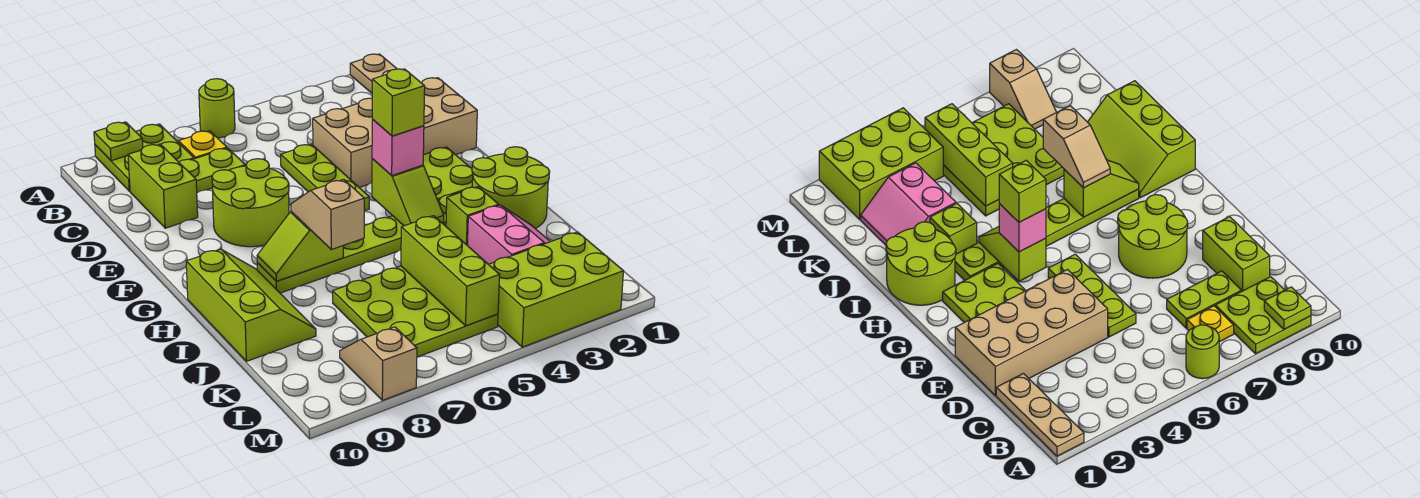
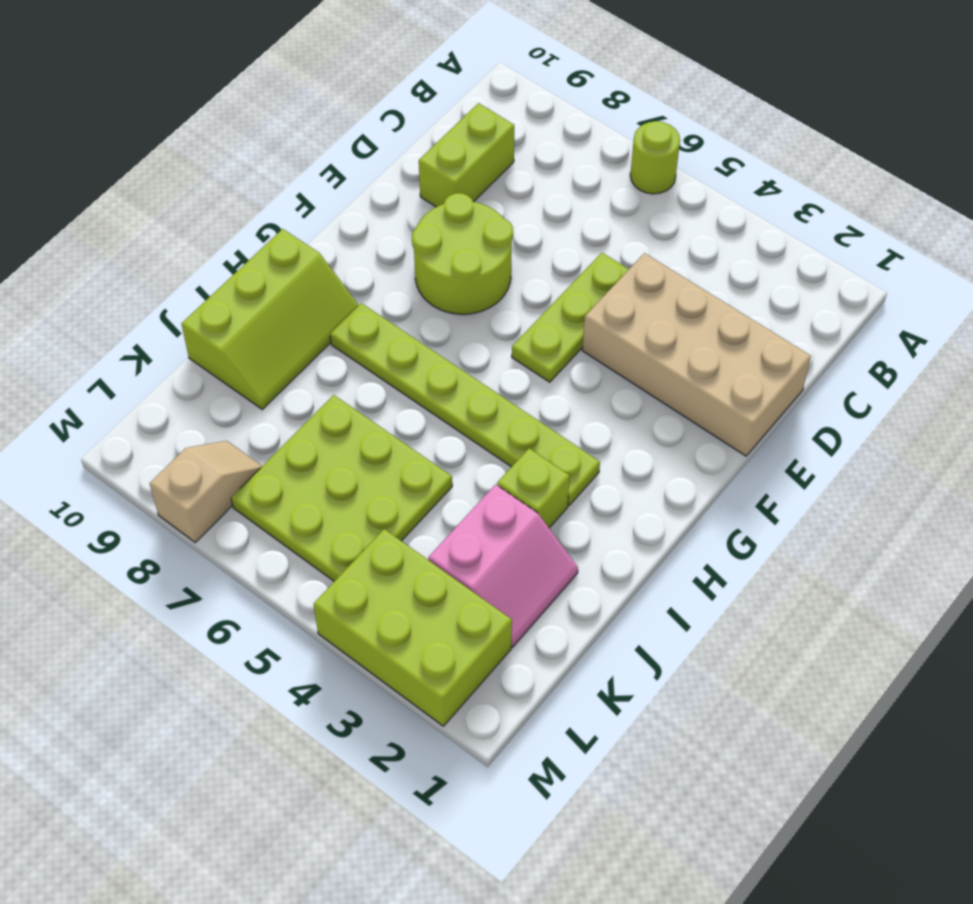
none -> tan plate A1:C1 level 1
none -> lime plate A8:B9 level 1
none -> yellow plate B7 level 1

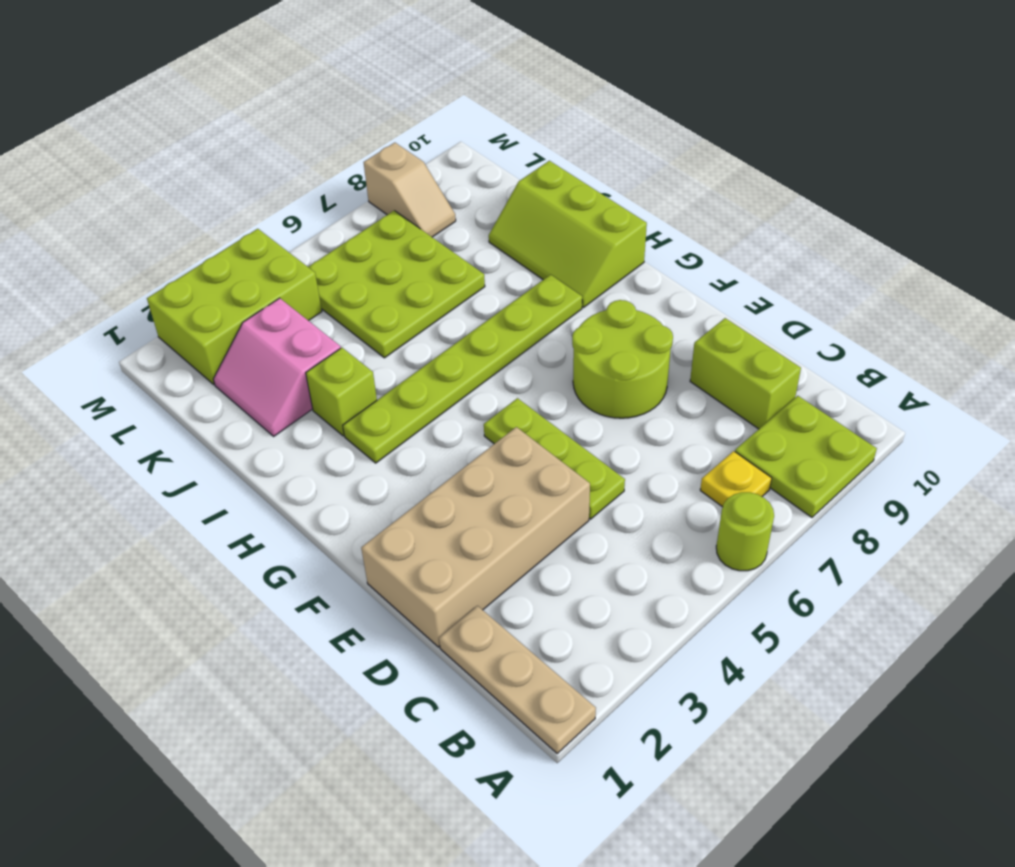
none -> lime plate C7:C8 level 1
none -> lime plate F2:G3 level 1
none -> lime round brick H1:I2 level 1

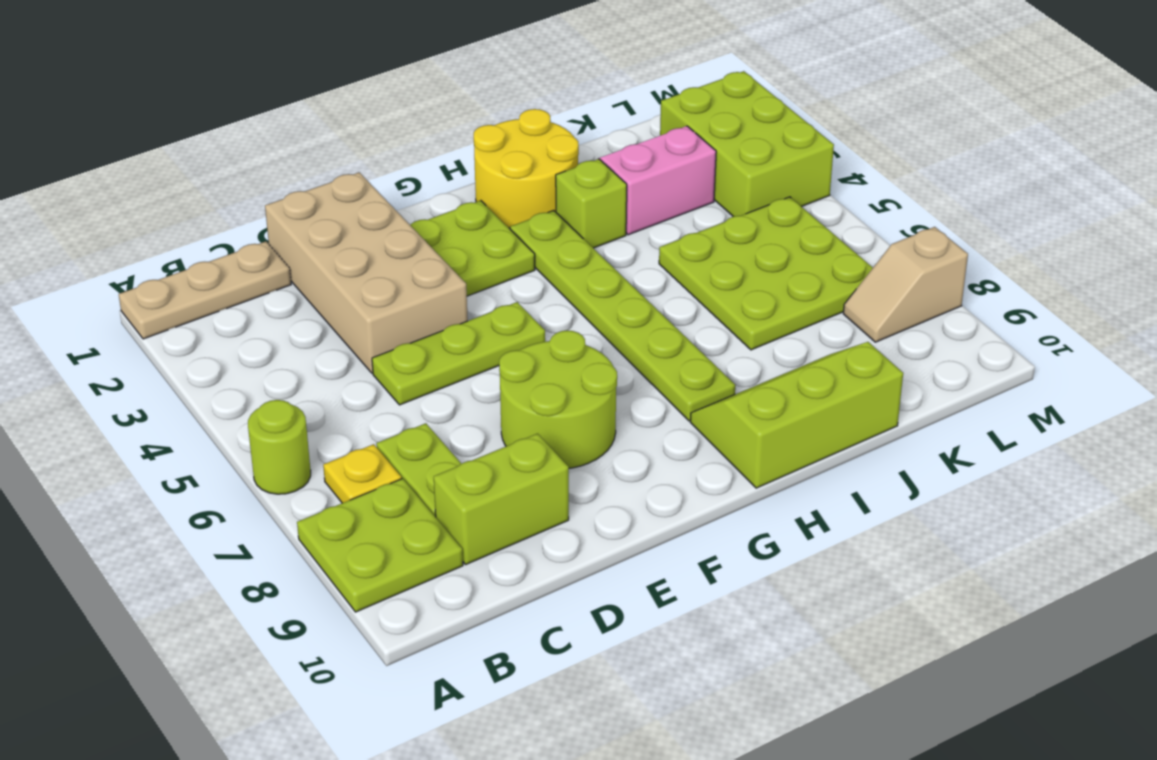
yellow round brick H1:I2 level 1 -> lime round brick H1:I2 level 1
none -> lime plate A9 level 2
none -> lime slope G4:H4 level 2 top G
none -> lime slope H7:H8 level 2 top 7

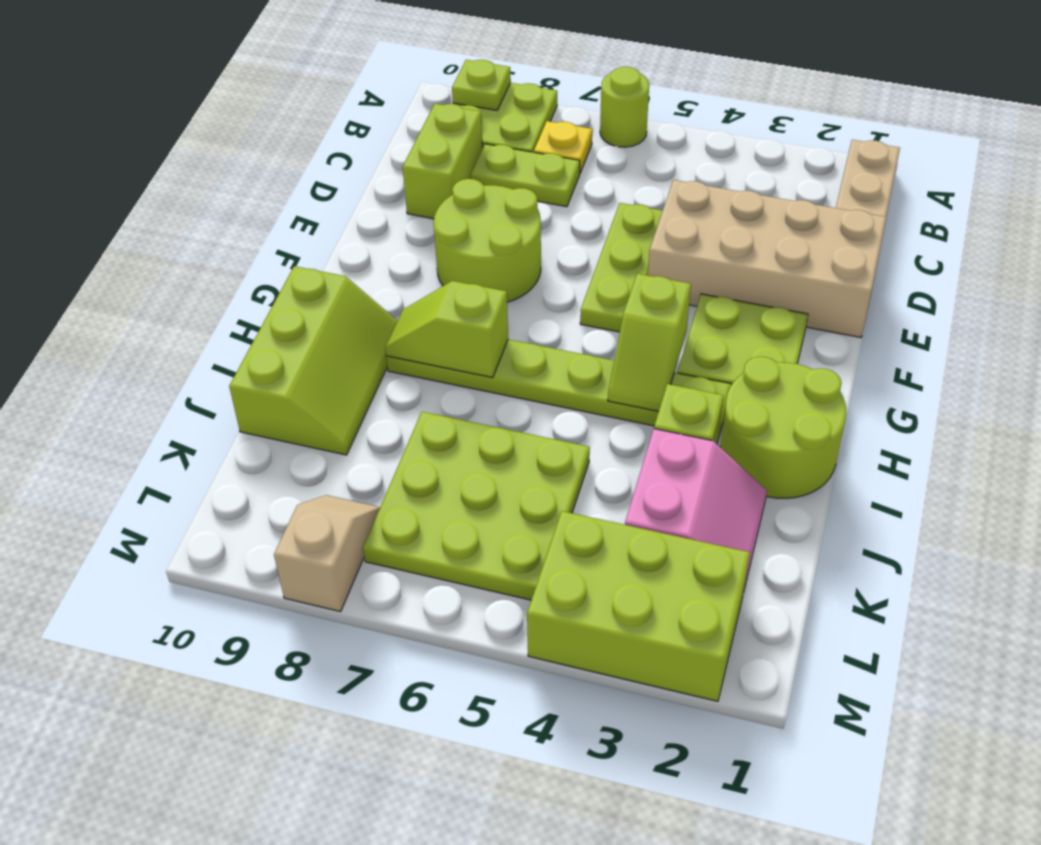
none -> lime brick J5:L5 level 2
none -> pink brick G4 level 3
none -> tan slope H7:I7 level 3 top I

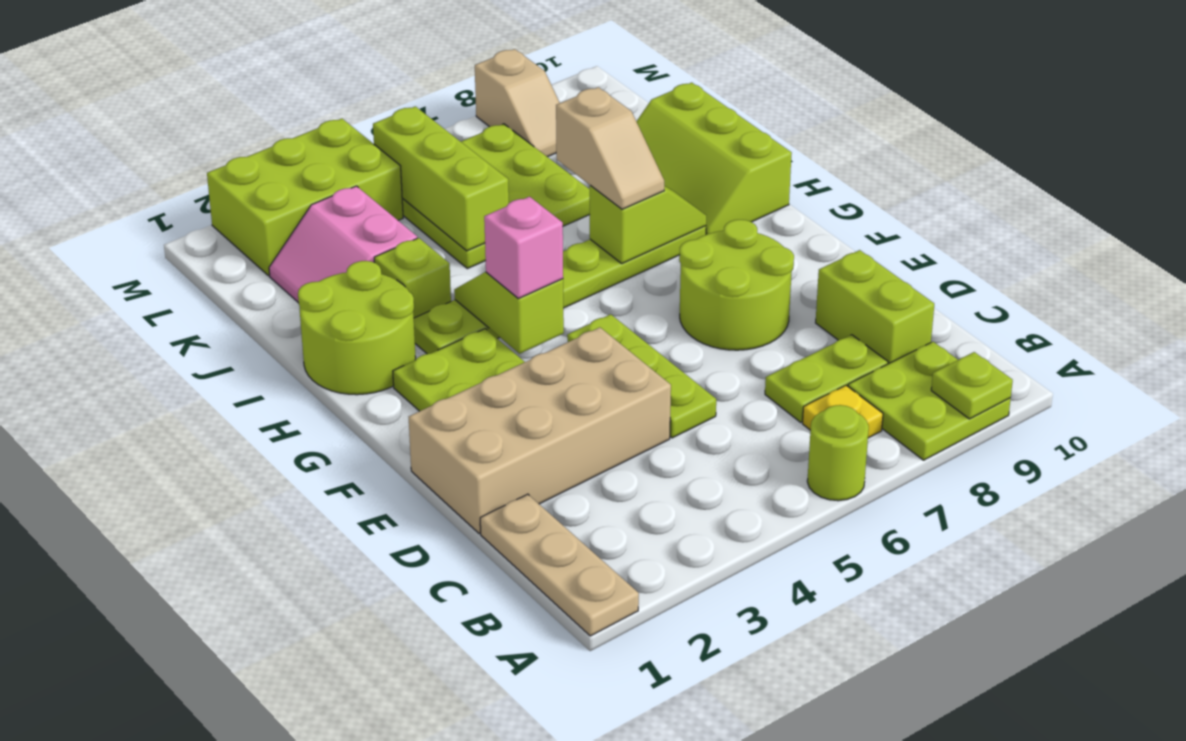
none -> lime brick G4 level 4

